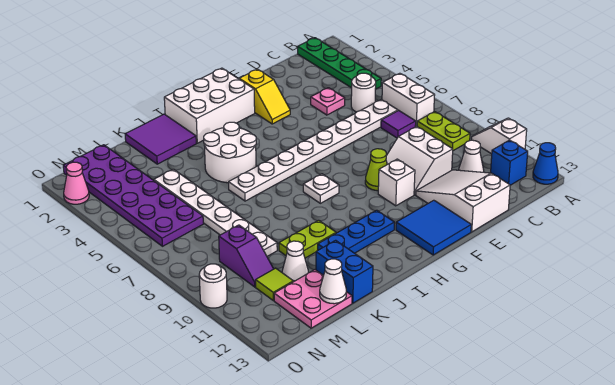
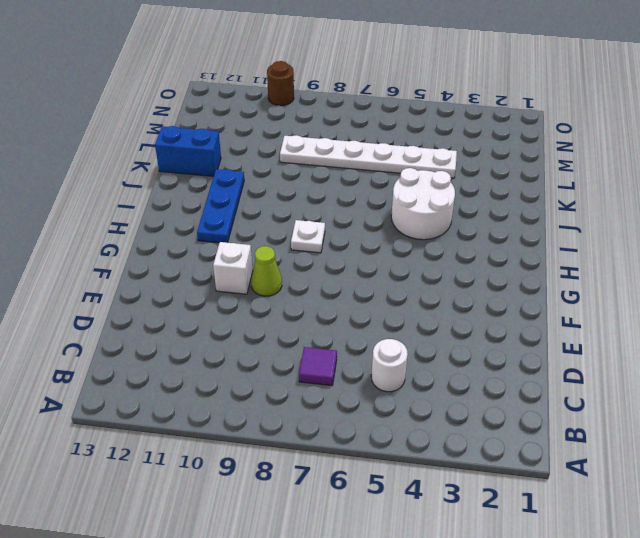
brown round brick O10 level 1 -> white round brick O10 level 1
none -> white slope A10:A11 level 1 top 11
none -> blue cone A13 level 1
none -> green plate B1:B4 level 1
none -> white brick B6:B7 level 1

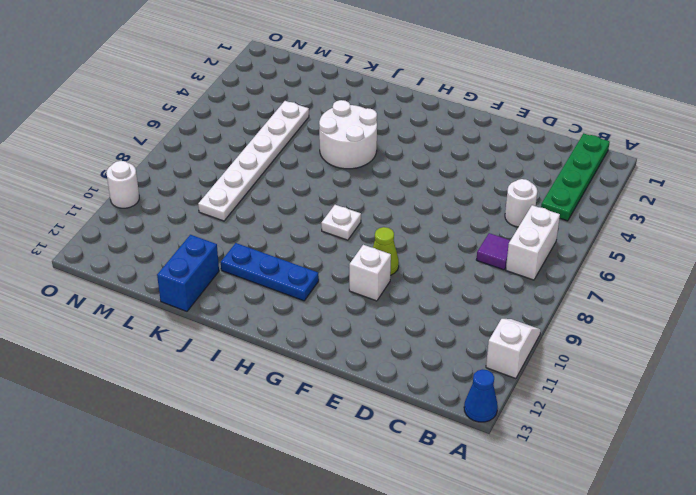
none -> lime plate B8:B9 level 1
none -> blue brick B12 level 1
none -> white plate C6:J6 level 1
none -> white cone C11 level 1

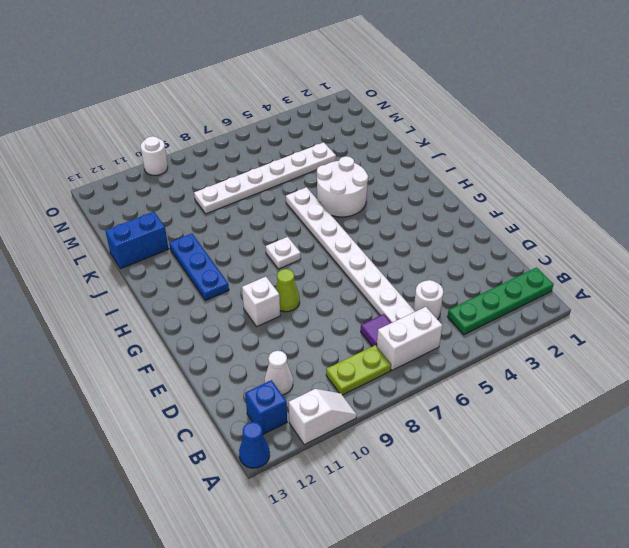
none -> pink plate D4 level 1
none -> white slope D9:E10 level 1 top D
none -> white slope D11:E13 level 1 top 13
none -> yellow slope F2:F3 level 1 top 2

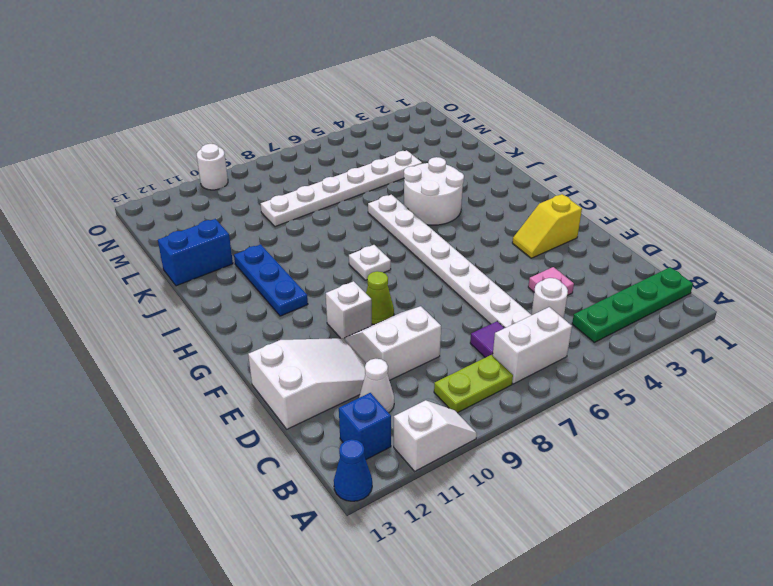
none -> blue tile F12:G13 level 1
none -> white brick G1:I2 level 1
none -> purple tile J1:K2 level 1
none -> lime plate J10:K10 level 1

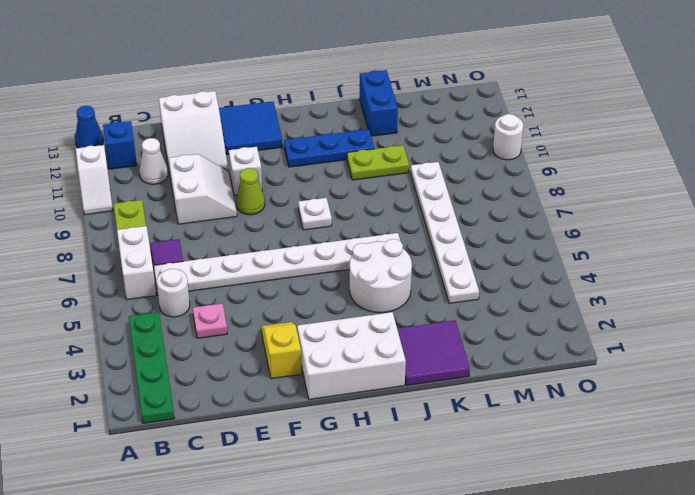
none -> white cone L11 level 1
none -> pink plate L12:M13 level 1
none -> purple plate M1:N6 level 1
none -> purple slope M9:M10 level 1 top 9

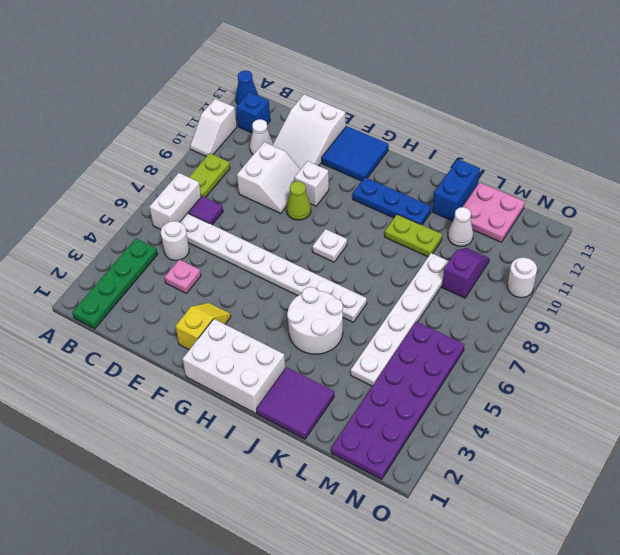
none -> lime tile M11 level 1
none -> pink cone O2 level 1
none -> white cone L13 level 2

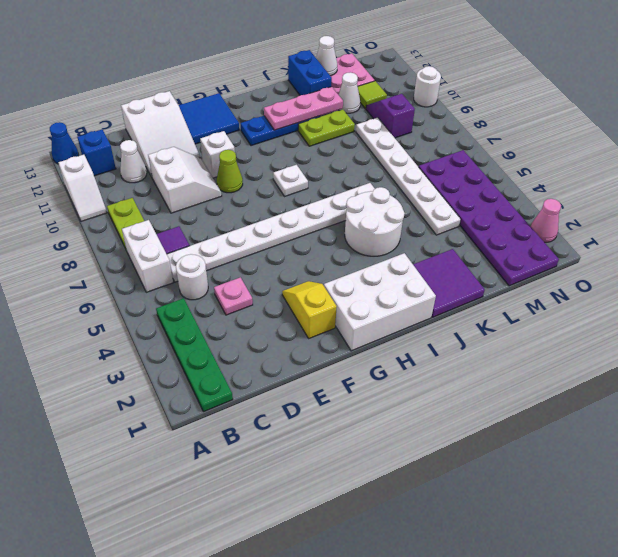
pink plate I11:K11 level 2 -> none

